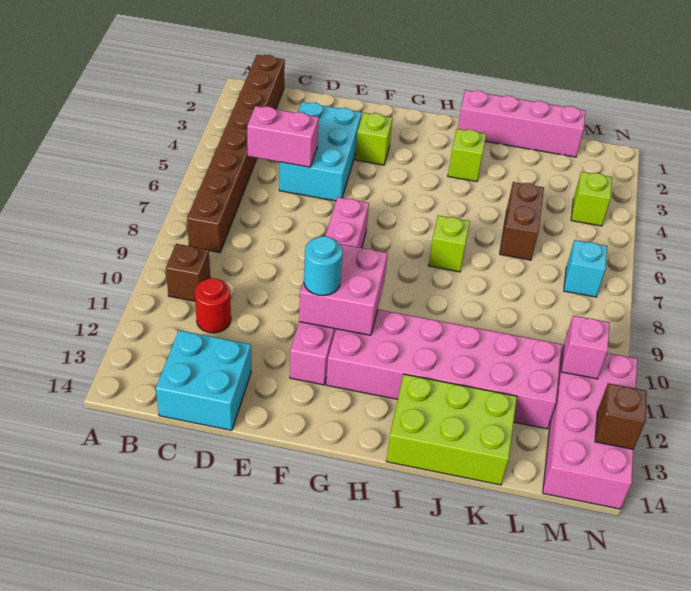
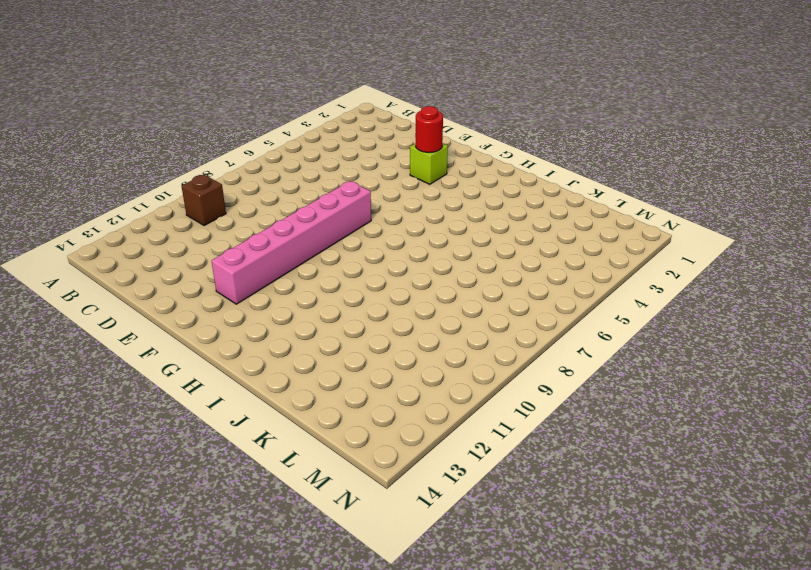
red round brick F3 level 2 -> red round brick C11 level 1
none -> brown brick B1:B8 level 1
none -> cyan brick C13:D14 level 1
none -> cyan brick D3:E5 level 1

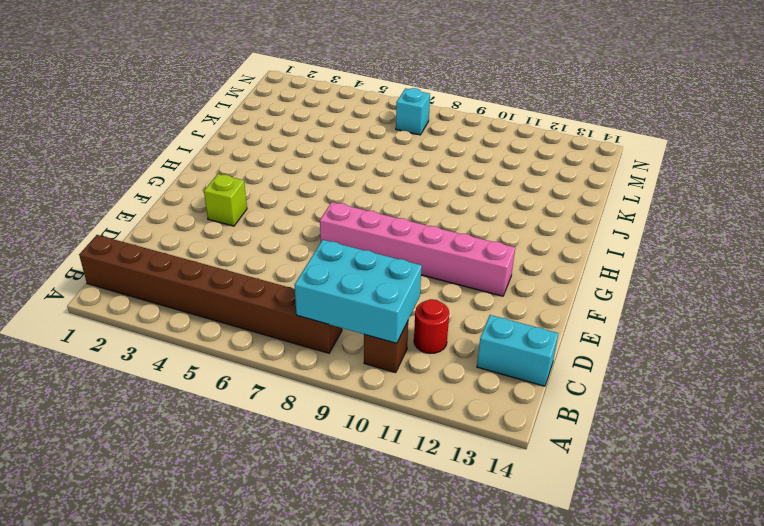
cyan brick B8:C10 level 2 -> cyan brick D3:E5 level 1
cyan brick C13:C14 level 1 -> cyan brick C13:D14 level 1
none -> pink brick G11:L12 level 1
none -> pink brick I1:L1 level 1
none -> lime brick I3 level 1

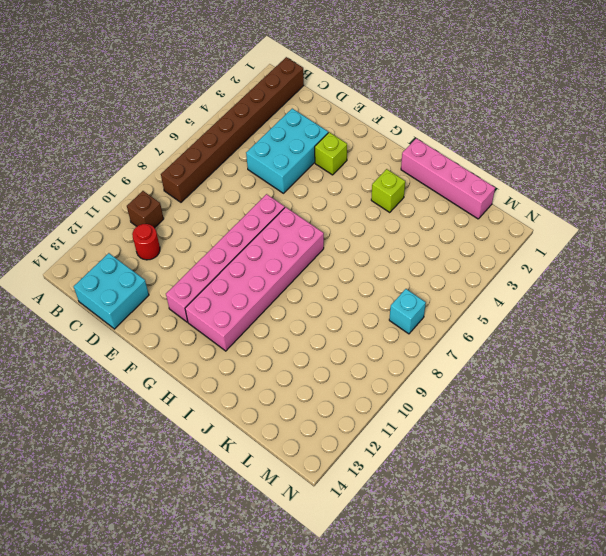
pink brick G7:H12 level 1 -> pink brick G11:L12 level 1
none -> lime brick I7 level 1
none -> lime brick I13:K14 level 1
none -> brown brick K5:K6 level 1

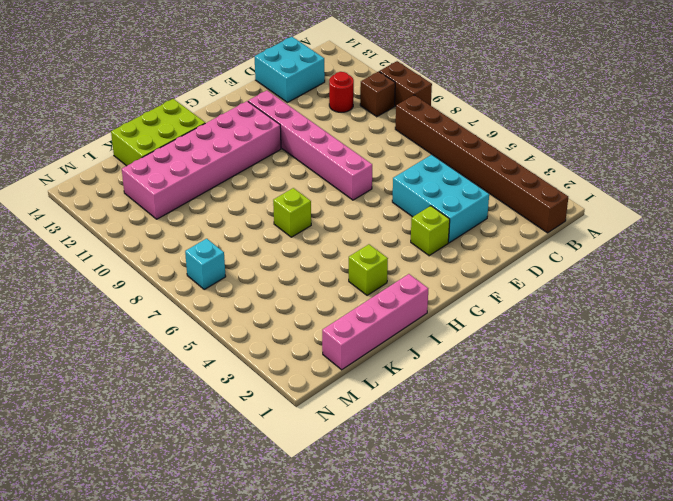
brown brick A9:A10 level 1 -> brown brick K5:K6 level 1
none -> lime brick M4 level 1
none -> pink brick M11:N14 level 1
none -> pink brick C5:D5 level 2

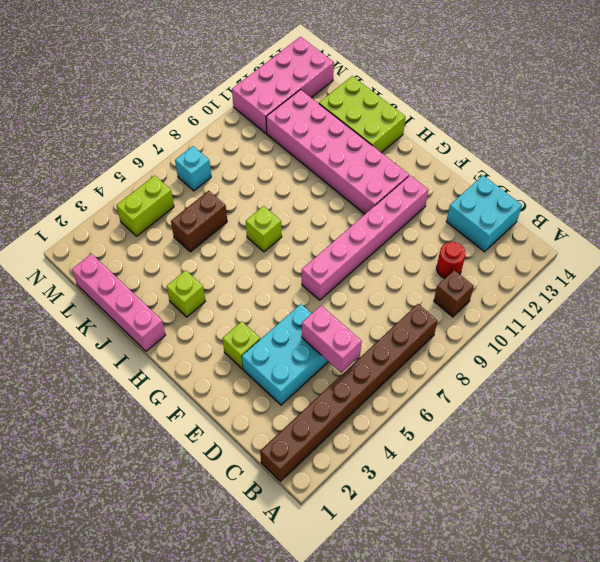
lime brick M4:M5 level 1 -> lime brick M4 level 1
none -> pink brick F10:G11 level 2
none -> pink brick M11 level 2
none -> brown brick N13 level 2

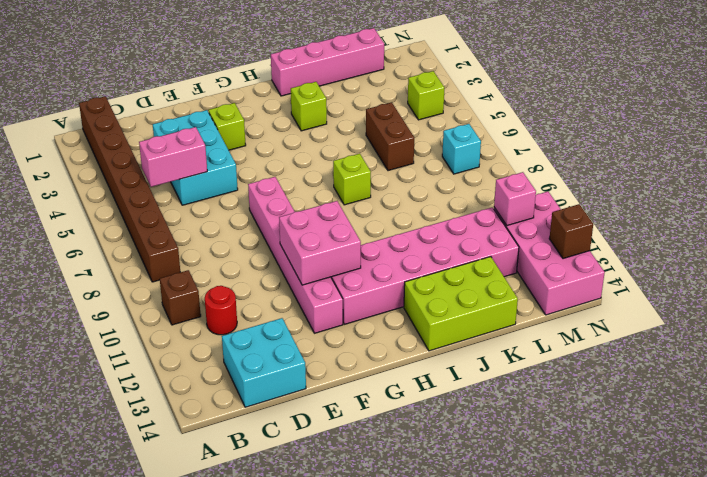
none -> cyan round brick F11 level 3

